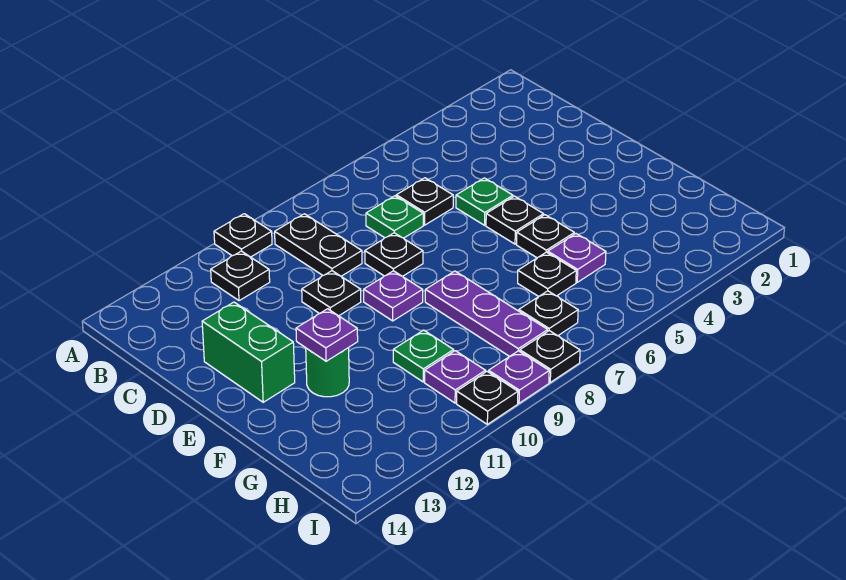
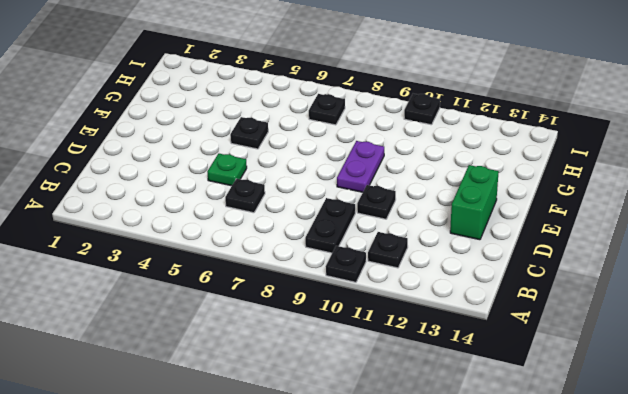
purple plate E9:F9 level 1 -> purple plate E9 level 1
none -> green plate C7 level 1
none -> black plate D8 level 1
none -> black plate E5 level 1

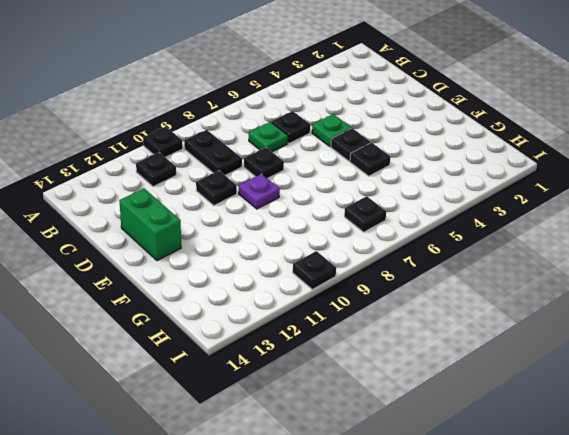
none -> purple plate F8:H8 level 1
none -> green round brick F12 level 1
none -> purple plate G5 level 1

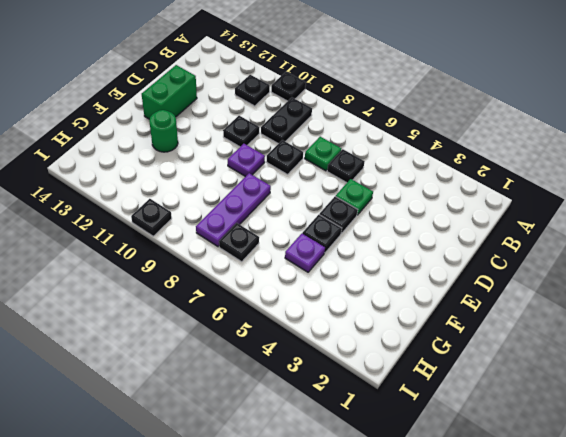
none -> black plate G6 level 1
none -> green plate G10 level 1
none -> purple plate H10 level 1

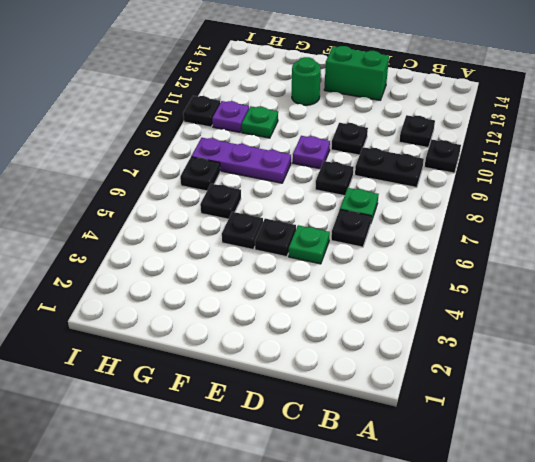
none -> purple plate G5 level 1
none -> black plate I8 level 1
none -> purple plate I9 level 1

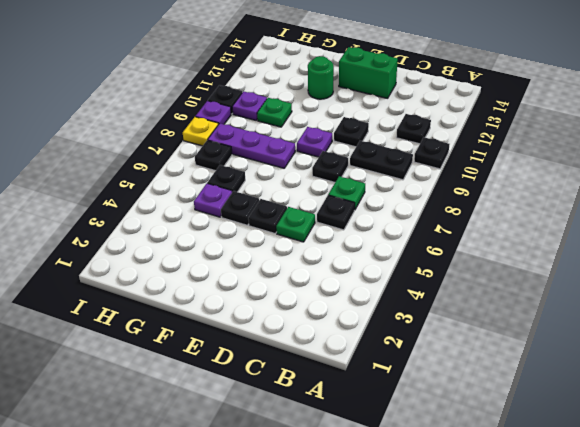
yellow plate I8 level 1 -> black plate I8 level 1
none -> purple plate F12 level 2

